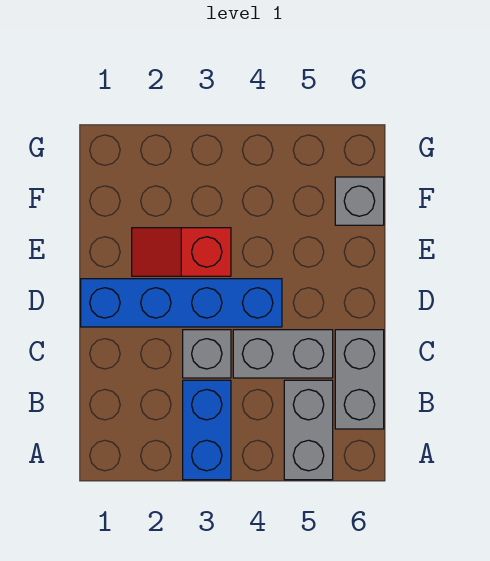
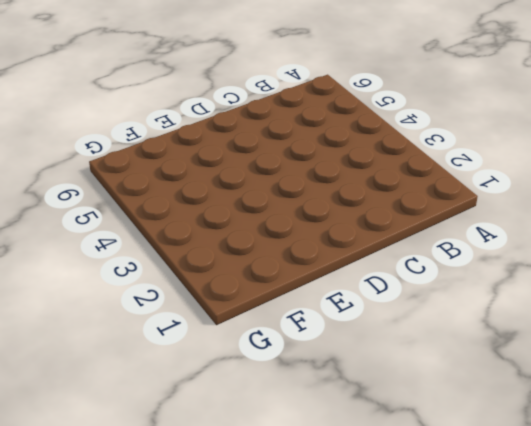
none -> blue brick A3:B3 level 1
none -> grey brick A5:B5 level 1

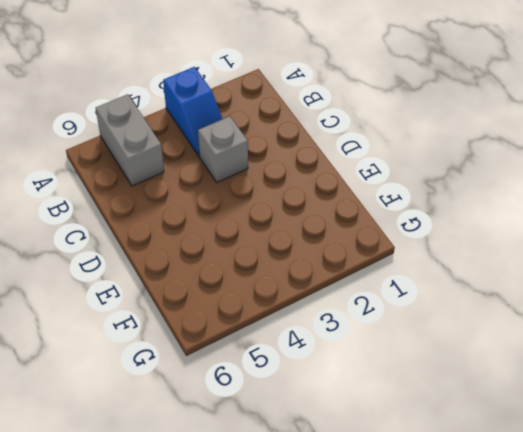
blue slope A3:B3 level 1 top A -> blue brick A3:B3 level 1
none -> grey brick B6:C6 level 1
none -> grey brick C4:C5 level 1

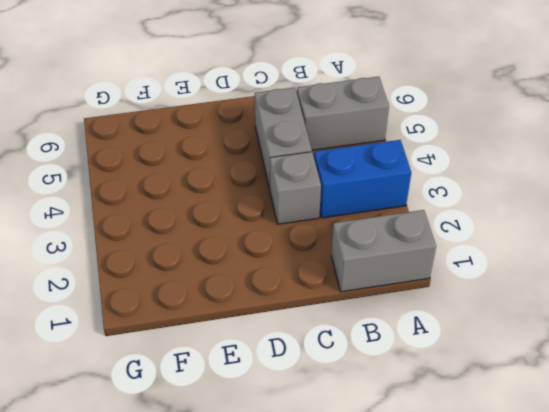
grey brick A1:B1 level 1 -> grey brick B6:C6 level 1
none -> blue brick D1:D4 level 1
none -> red slope E2:E3 level 1 top 3

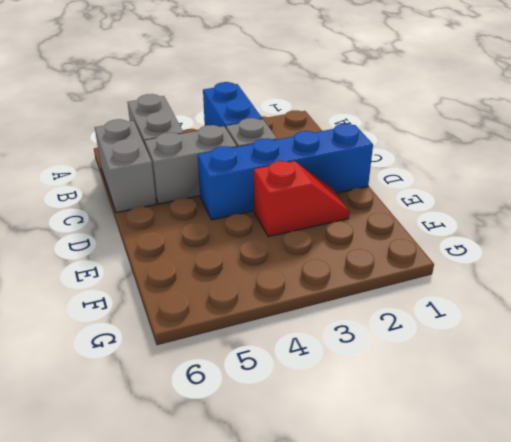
none -> grey brick F6 level 1

